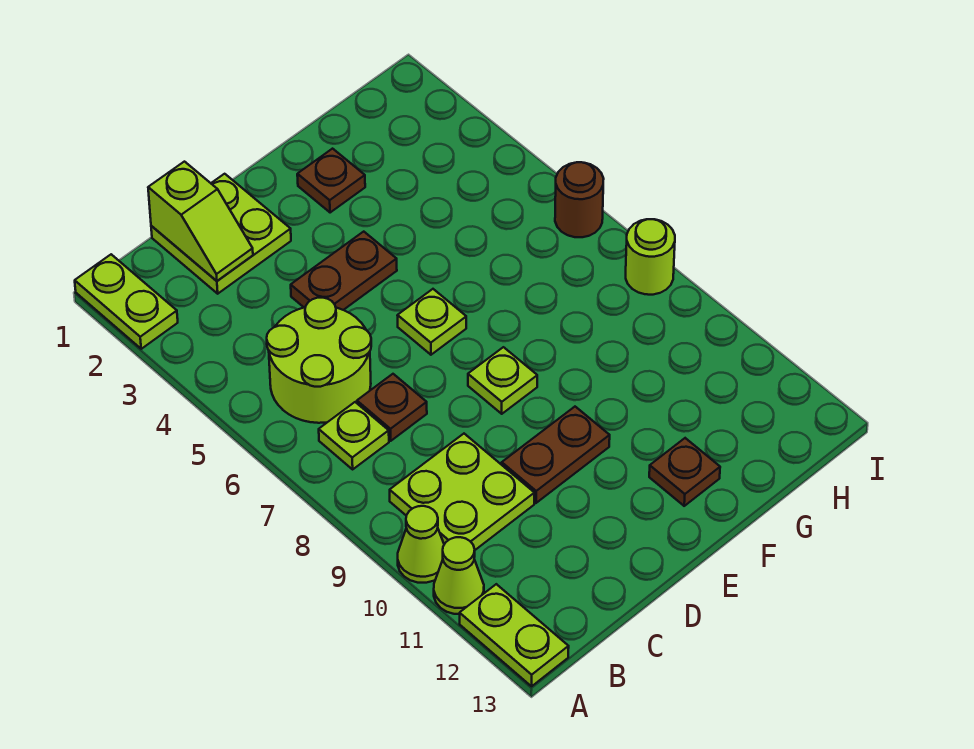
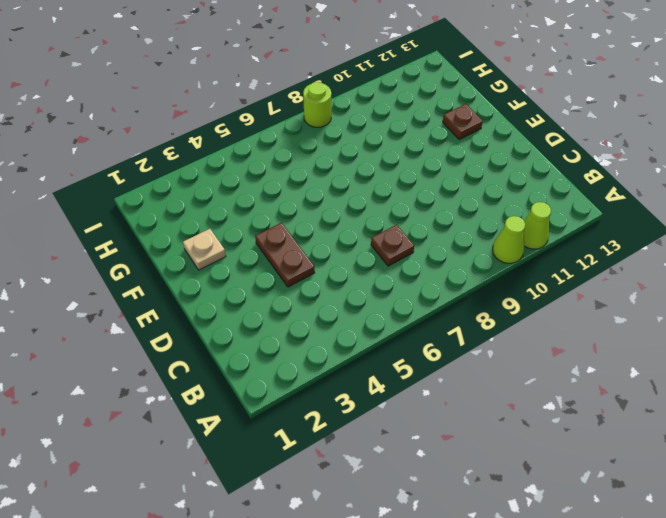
tan plate F2 level 1 -> brown plate F2 level 1
none -> lime plate A1:A2 level 1
none -> lime plate A12:A13 level 1
none -> lime round brick B5:C6 level 1

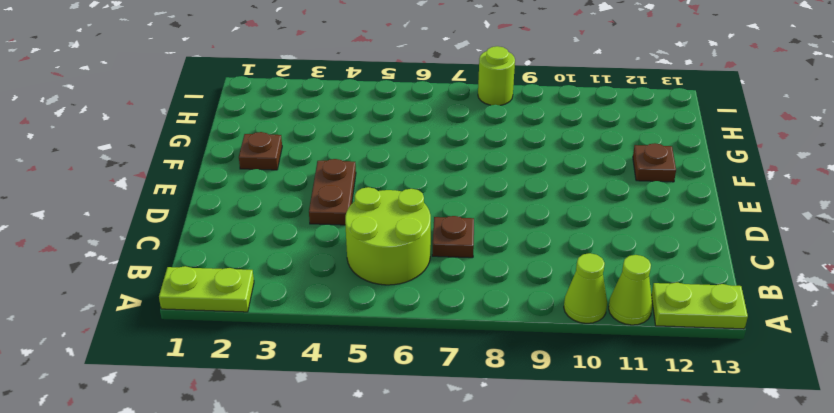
none -> lime plate B7 level 1
none -> lime plate B9:C10 level 1
none -> lime plate C1:D2 level 1

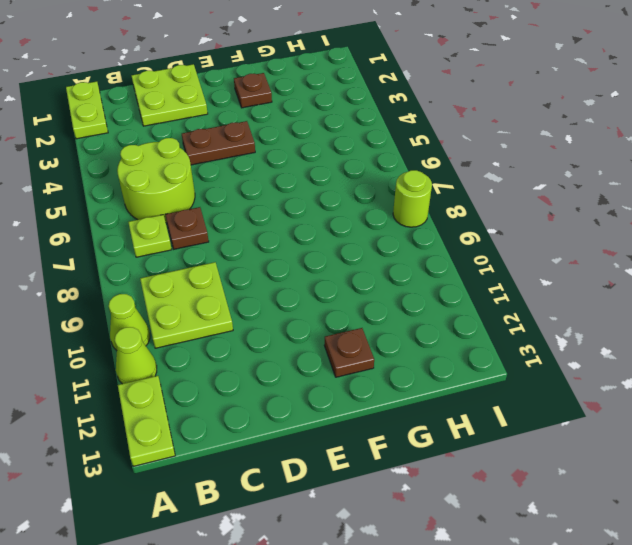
none -> brown plate D10:E10 level 1
none -> lime plate E6 level 1
none -> lime plate E8 level 1

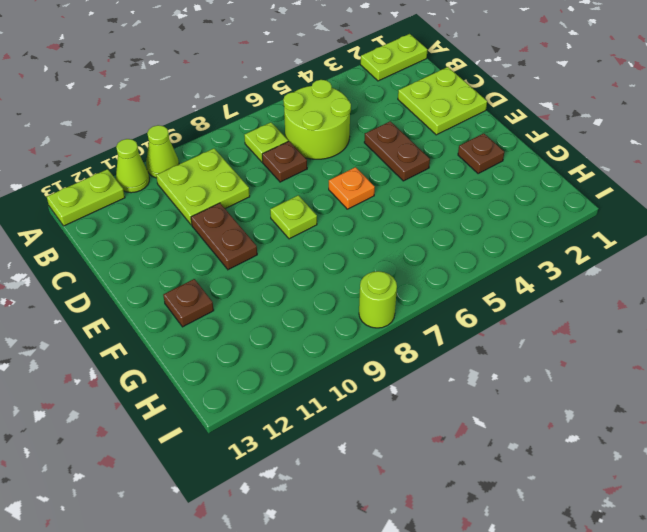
orange plate E6 level 1 -> lime plate E6 level 1
none -> brown round brick I6 level 1
none -> lime slope C1:C2 level 2 top 1

